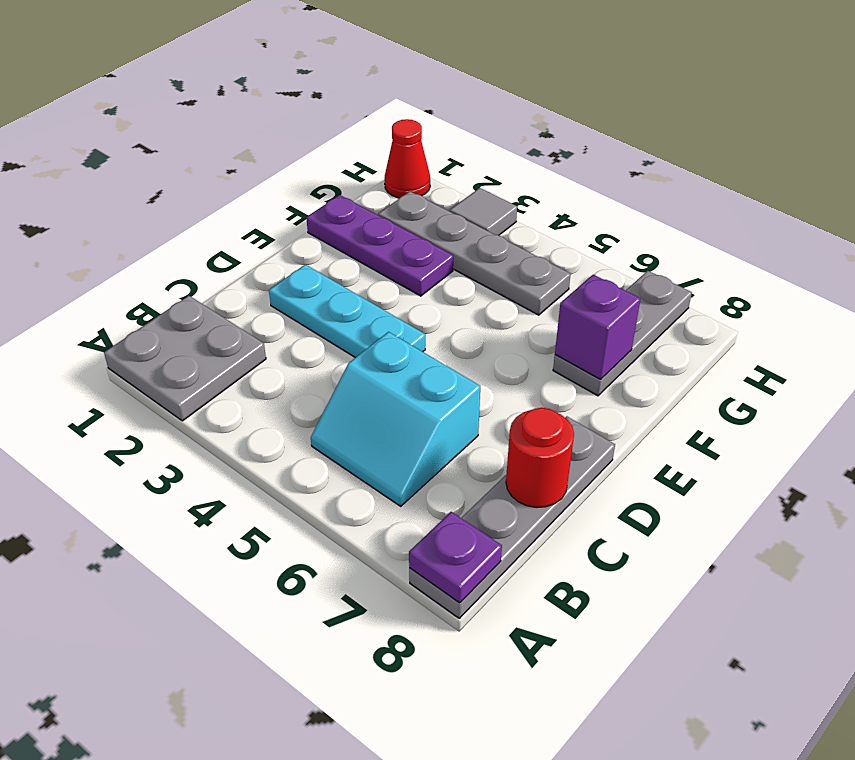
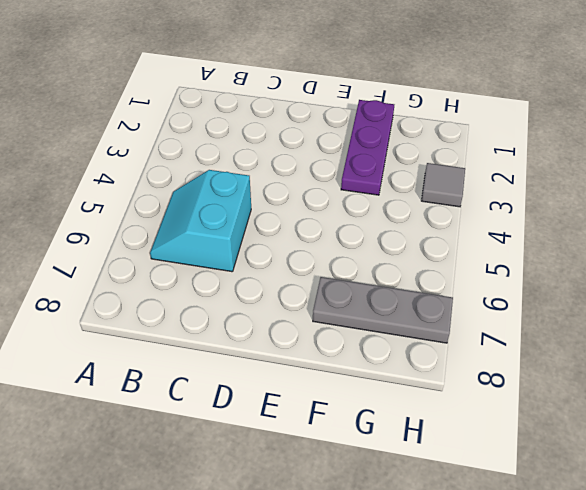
none -> grey plate A1:B2 level 1
none -> grey plate A8:D8 level 1
none -> cyan plate D2:D4 level 1

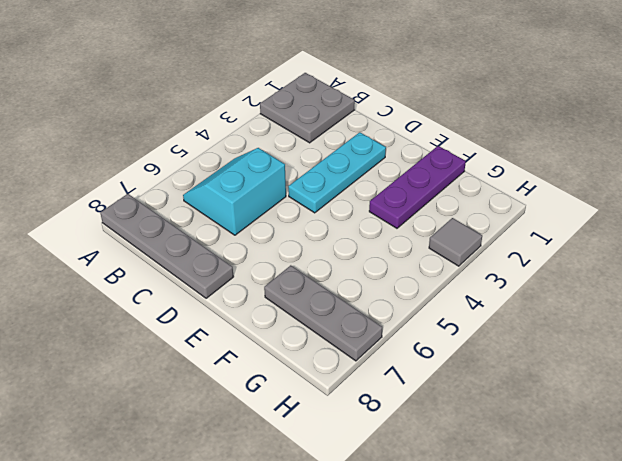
none -> grey plate G2:G5 level 1
none -> red cone H1 level 1
none -> purple plate A8 level 2

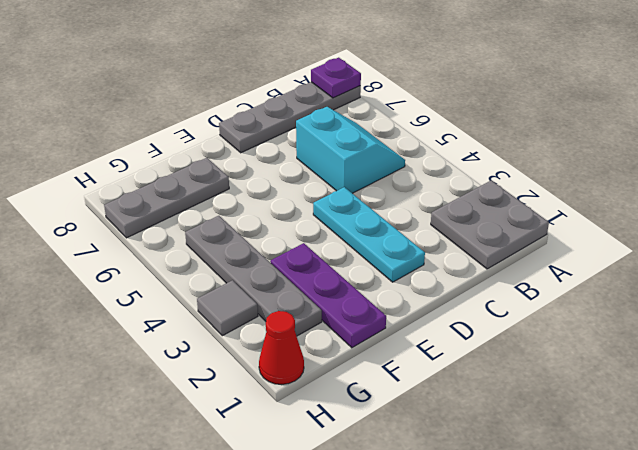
none -> red round brick C8 level 2
none -> purple brick F7 level 2

